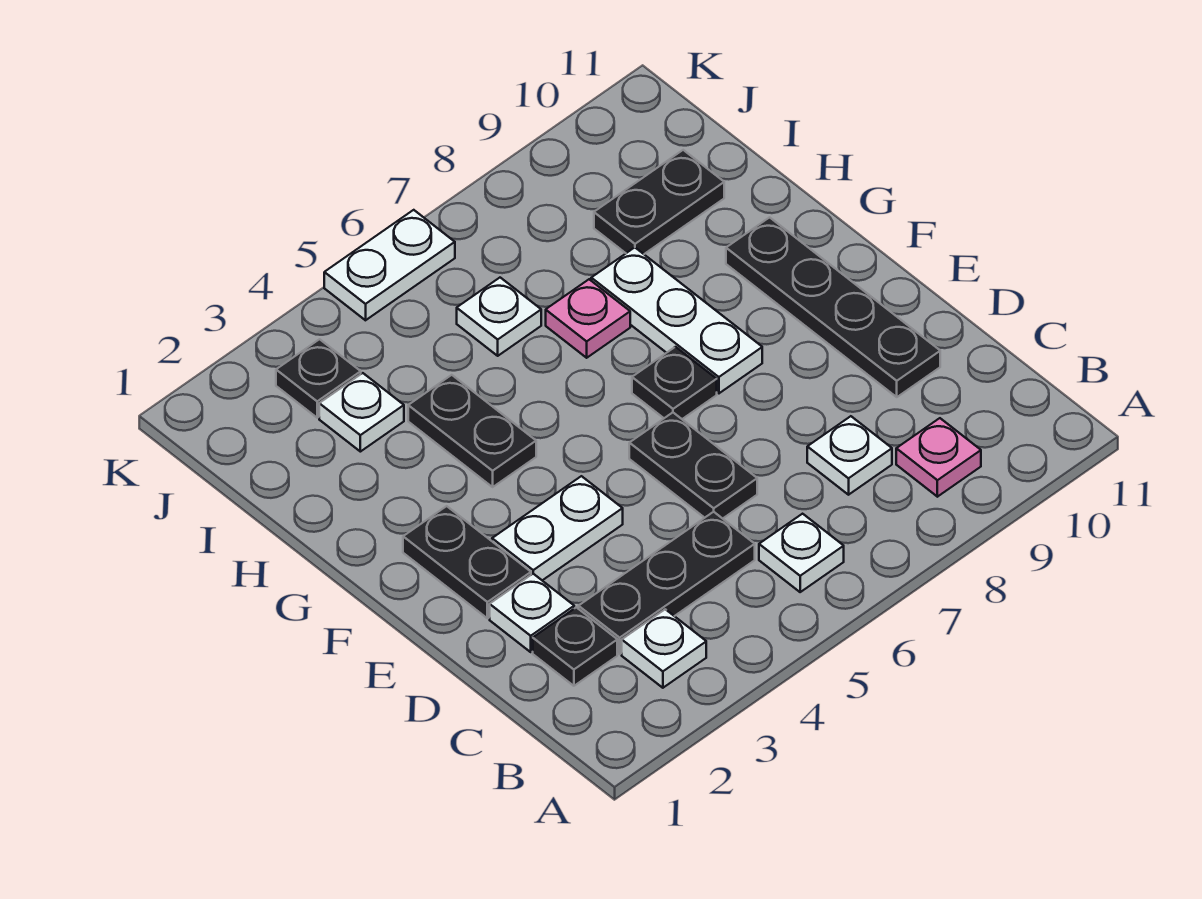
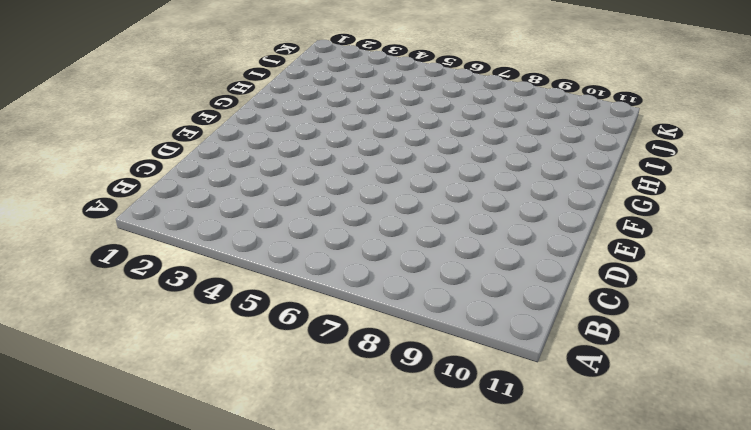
none -> white plate B3 level 1
none -> white plate B6 level 1
none -> pink plate B9 level 1

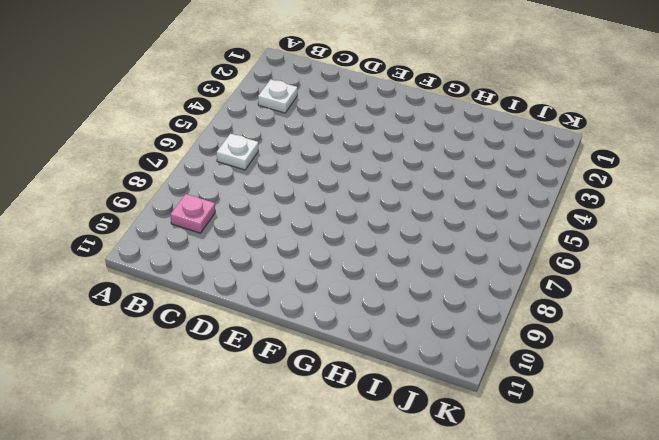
none -> black plate C2 level 1
none -> black plate C3:C5 level 1
none -> white plate C8 level 1

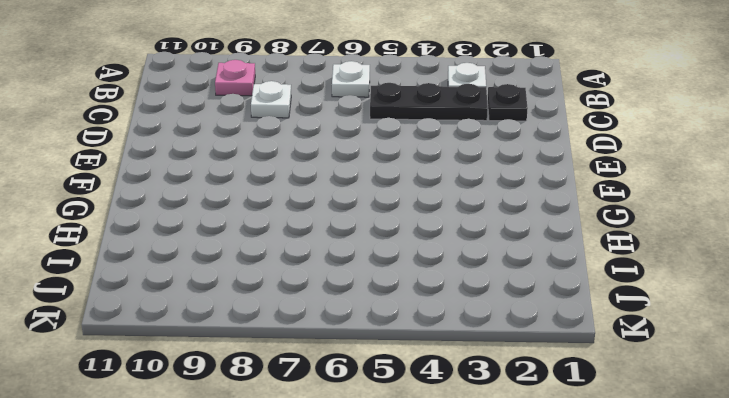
none -> white plate D2 level 1
none -> black plate D6:E6 level 1
none -> black plate D10:G10 level 1

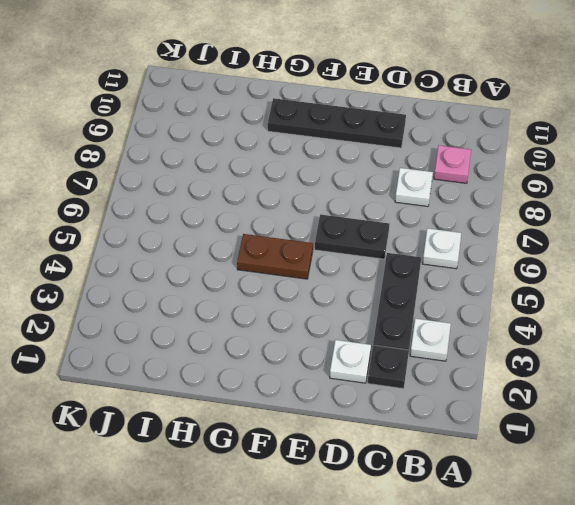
brown plate F5:G5 level 1 -> none
none -> black plate E2:F2 level 1
none -> white plate E3:E4 level 1
none -> black plate F7 level 1

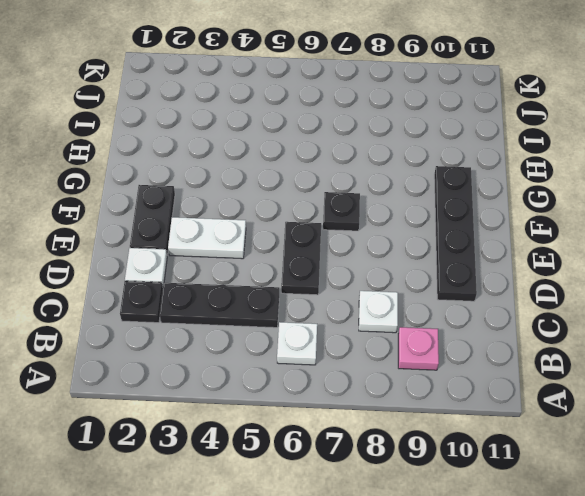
none -> white plate B3 level 1
none -> white plate F8:H8 level 1
none -> black plate G4:H4 level 1

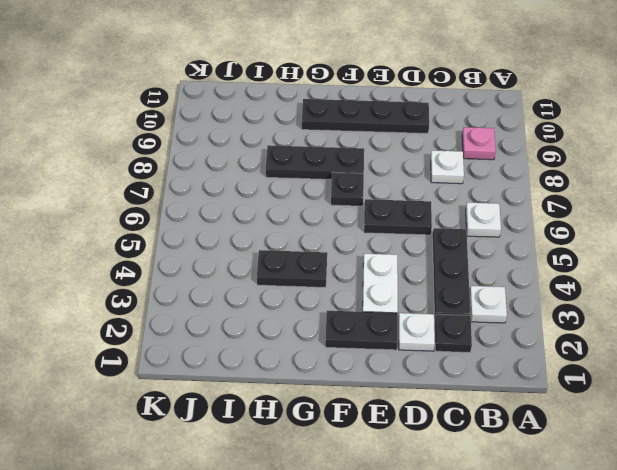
black plate F8:H8 level 1 -> white plate F8:H8 level 1
none -> pink plate H7 level 1
none -> white plate I3 level 1
none -> white plate I6 level 1

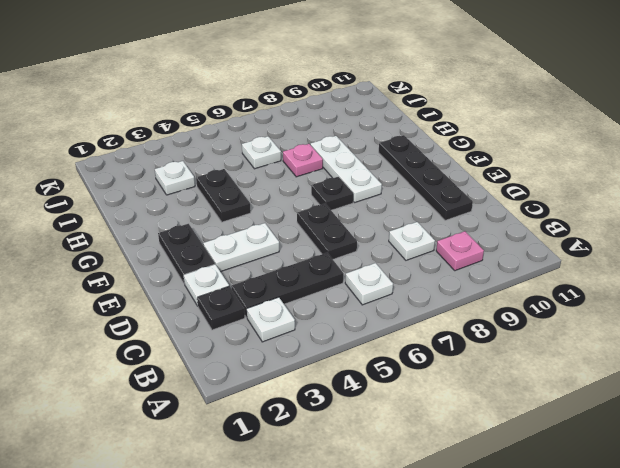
none -> black plate I9:I10 level 1
none -> black plate J3 level 1
none -> white plate K5:K6 level 1

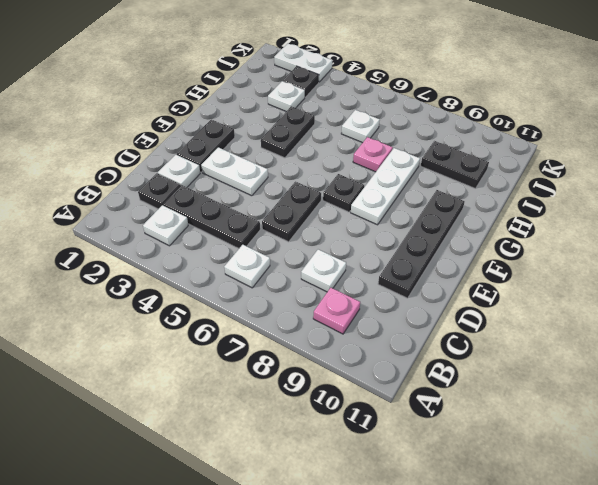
white plate K2:K3 level 1 -> white plate K5:K6 level 1

